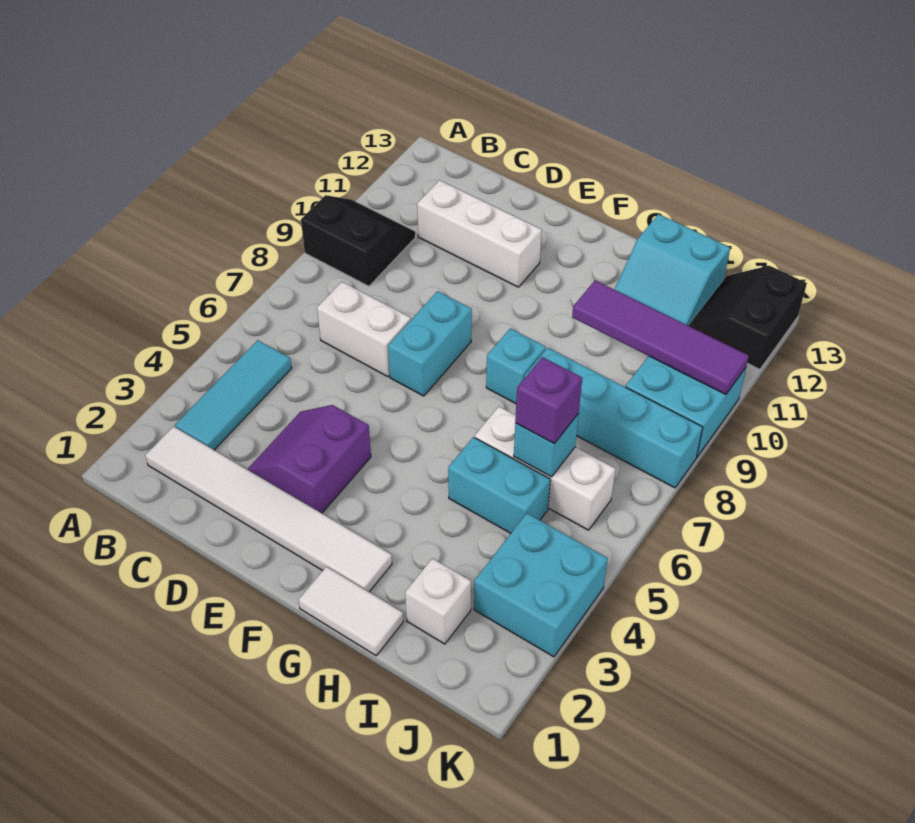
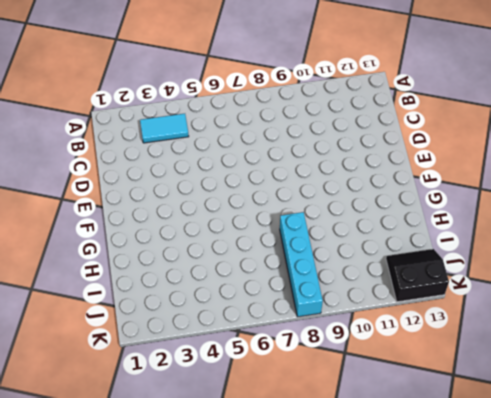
cyan tile B3:B4 level 1 -> cyan tile B3:B5 level 1
none -> black slope A9:B10 level 1 top 9
none -> white tile B2:G2 level 1
none -> white brick C7:D7 level 1

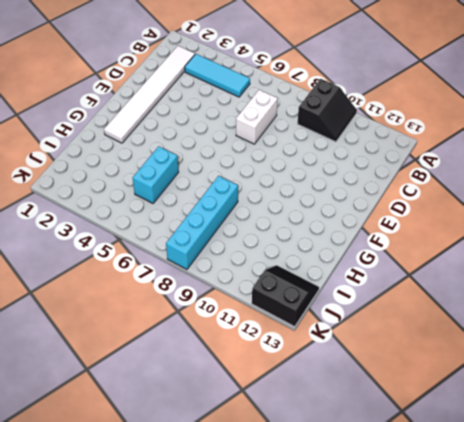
none -> white brick C11:E11 level 1
none -> purple slope D3:E4 level 1 top E
none -> cyan brick E7:E8 level 1

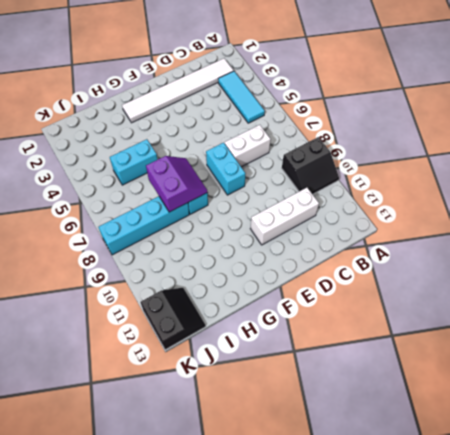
purple slope G7:H8 level 2 top H -> purple slope D3:E4 level 1 top E
none -> white tile G1:H1 level 1
none -> white brick H6:J6 level 1
none -> cyan slope H12:I13 level 1 top 13

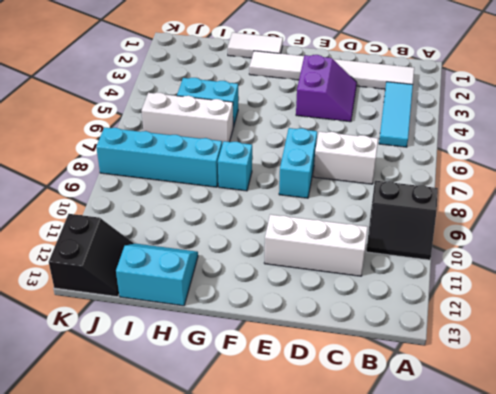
none -> white brick I2 level 1
none -> cyan brick J3:K4 level 1
none -> cyan brick J9:K10 level 1

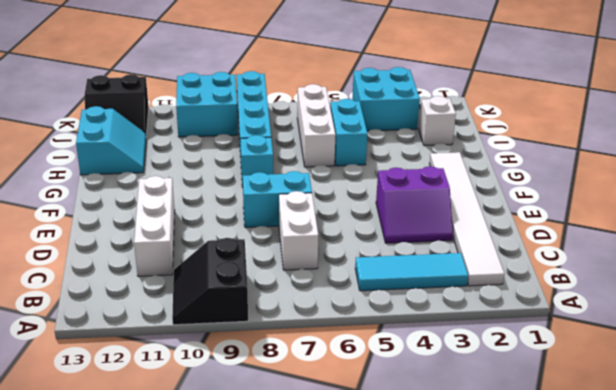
none -> white tile G1:H1 level 1
none -> purple tile H10:K10 level 2
none -> cyan brick I6 level 2

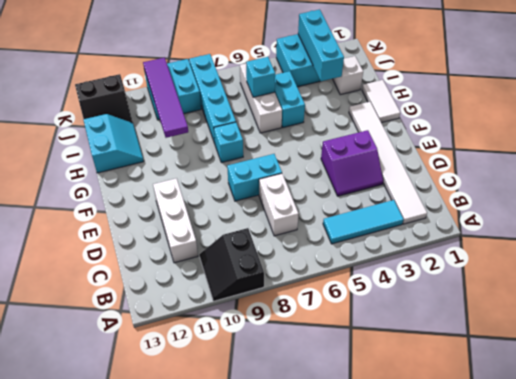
cyan brick I3:K3 level 2 -> none
none -> purple brick I6 level 3

